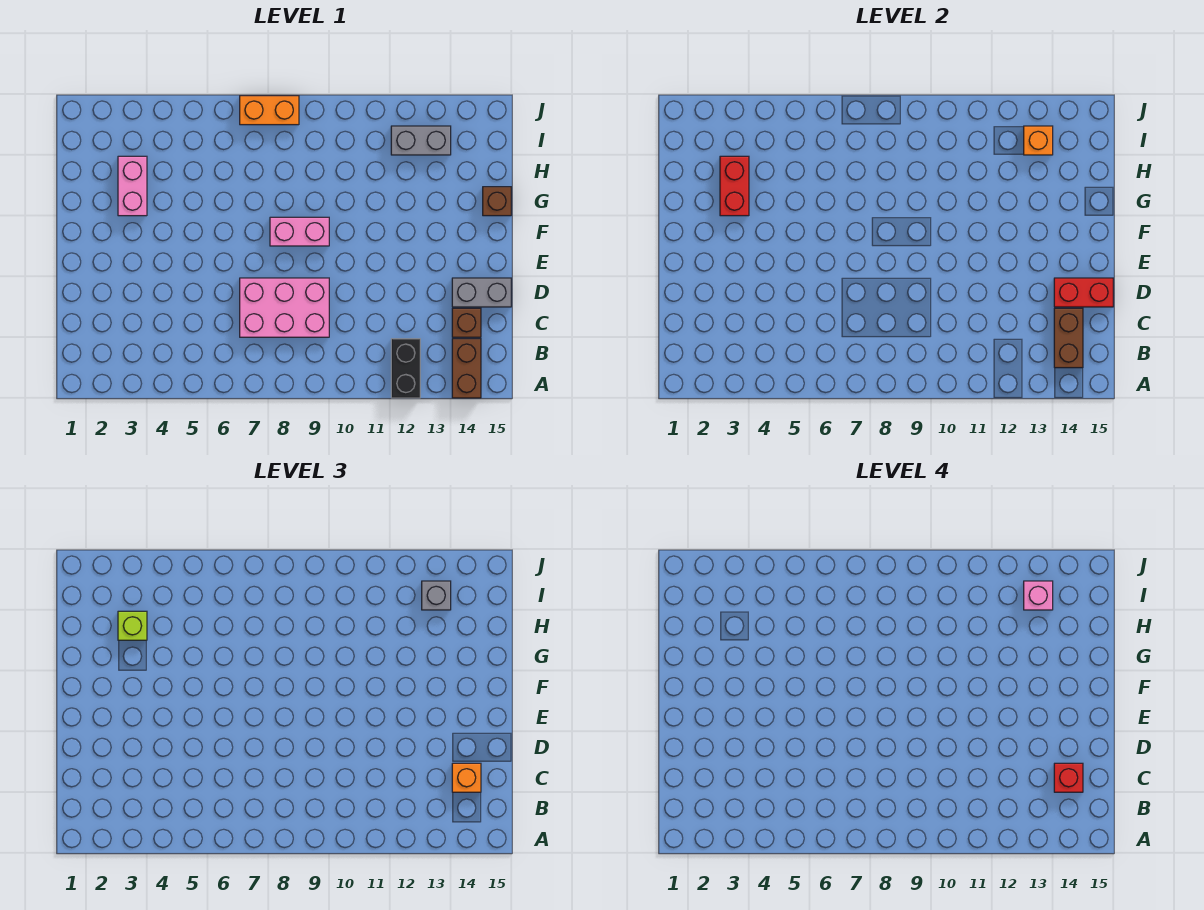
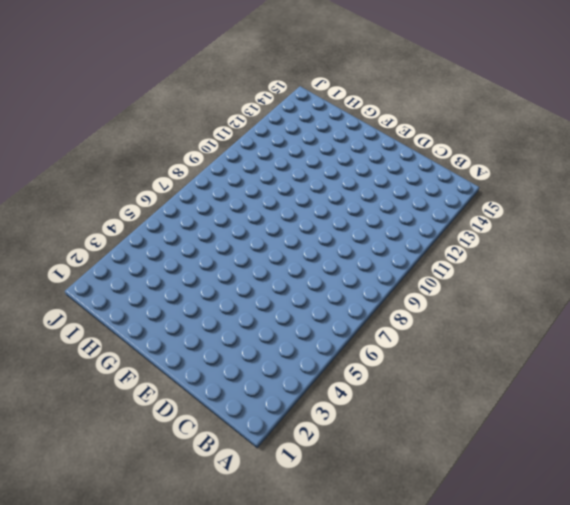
none -> black brick A12:B12 level 1
none -> brown brick A14:B14 level 1
none -> pink brick C7:D9 level 1

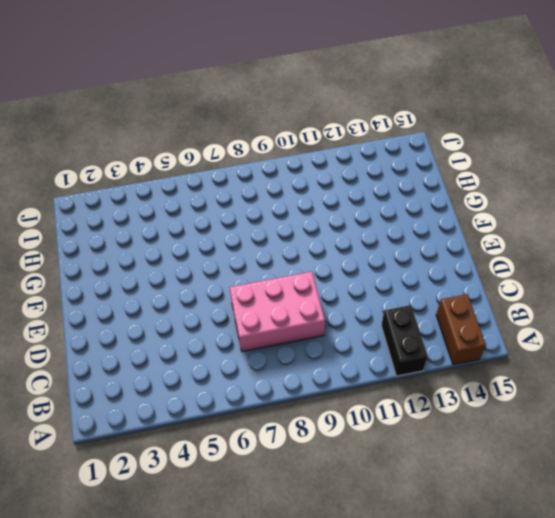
none -> brown brick C14 level 1
none -> grey brick D14:D15 level 1
none -> pink brick F8:F9 level 1

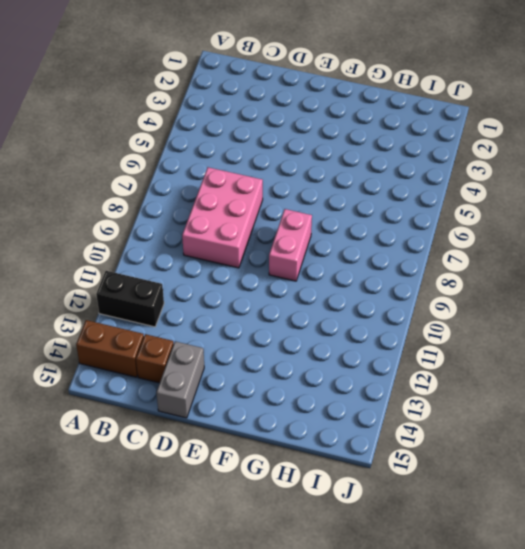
none -> pink brick G3:H3 level 1
none -> brown brick G15 level 1
none -> grey brick I12:I13 level 1

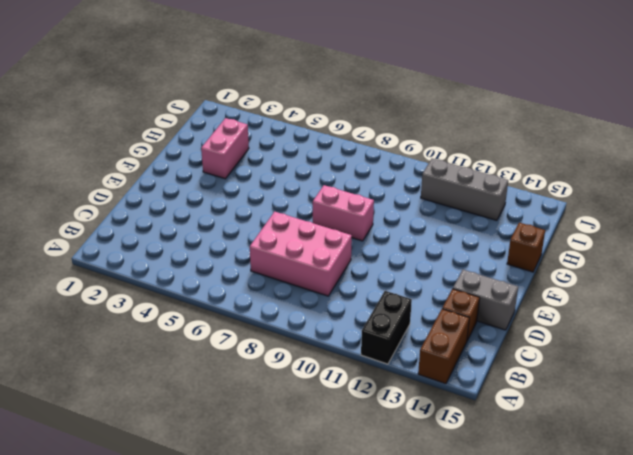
grey brick I11:I13 level 1 -> grey brick I12:I13 level 1
none -> orange brick J7:J8 level 1
none -> brown brick B14:C14 level 2
none -> red brick D14:D15 level 2

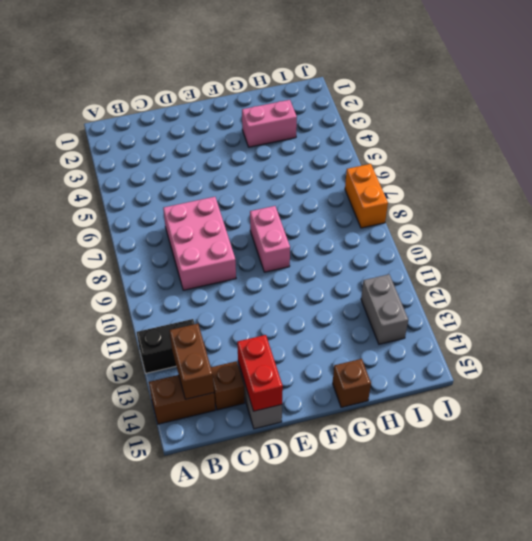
brown brick B13:B14 level 2 -> brown brick B14:C14 level 2
none -> red brick G3:H3 level 2
none -> orange brick I13 level 2
none -> orange brick C14 level 3

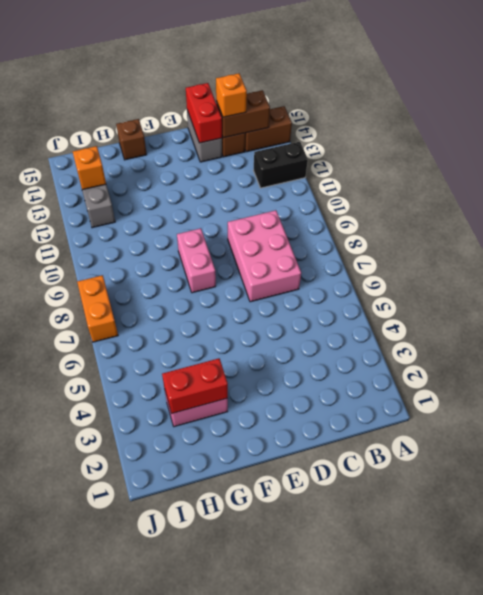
none -> lime brick H3 level 3
none -> grey brick I13 level 3
none -> red brick C14 level 4

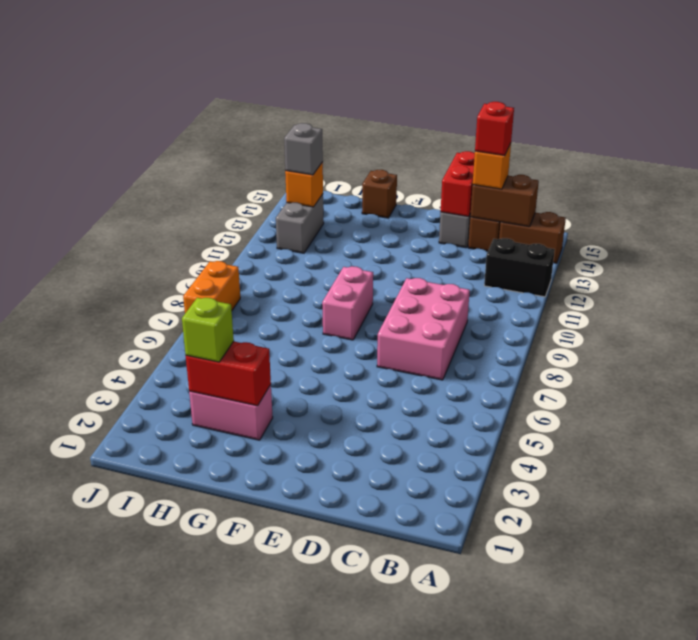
none -> pink brick I13 level 4

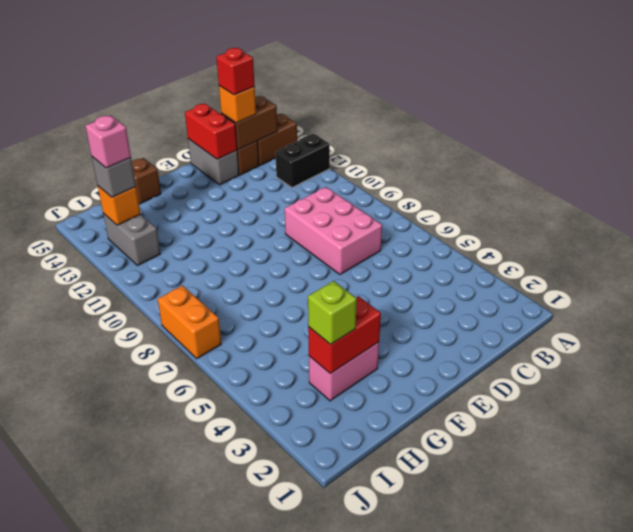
none -> pink brick F8:F9 level 1

